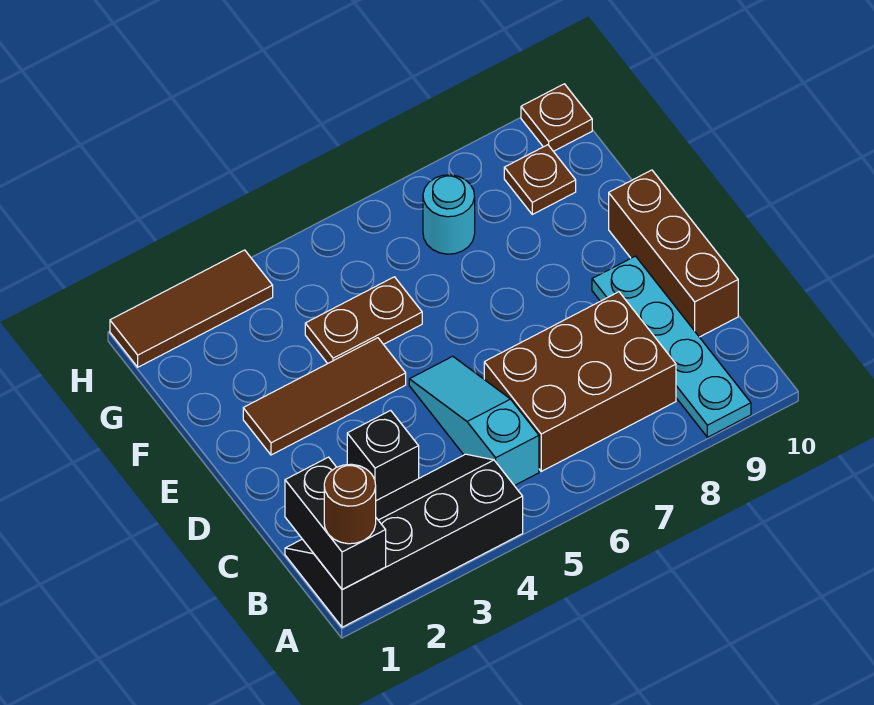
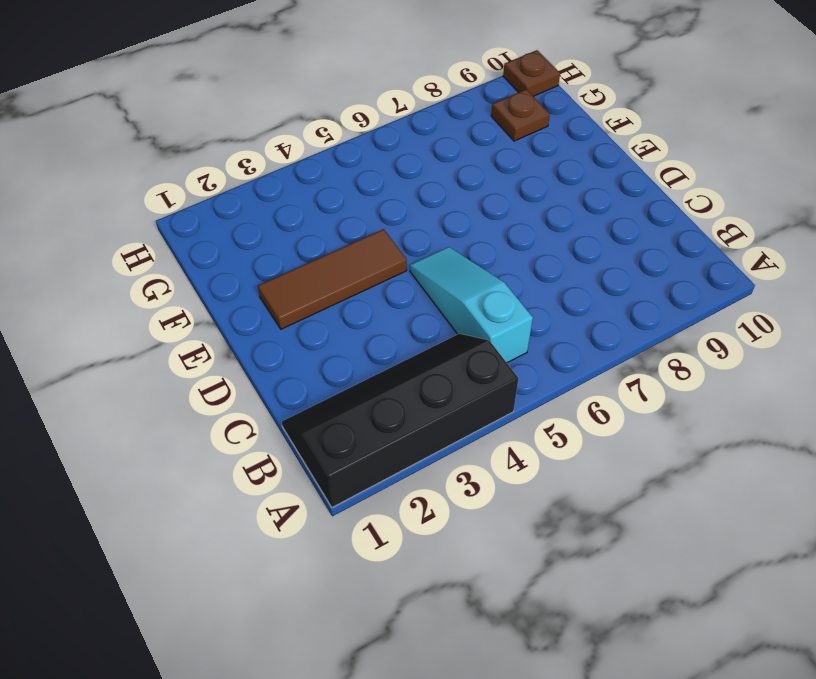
none -> cyan plate A9:D9 level 1
none -> brown brick B6:C8 level 1
none -> black brick C3 level 1

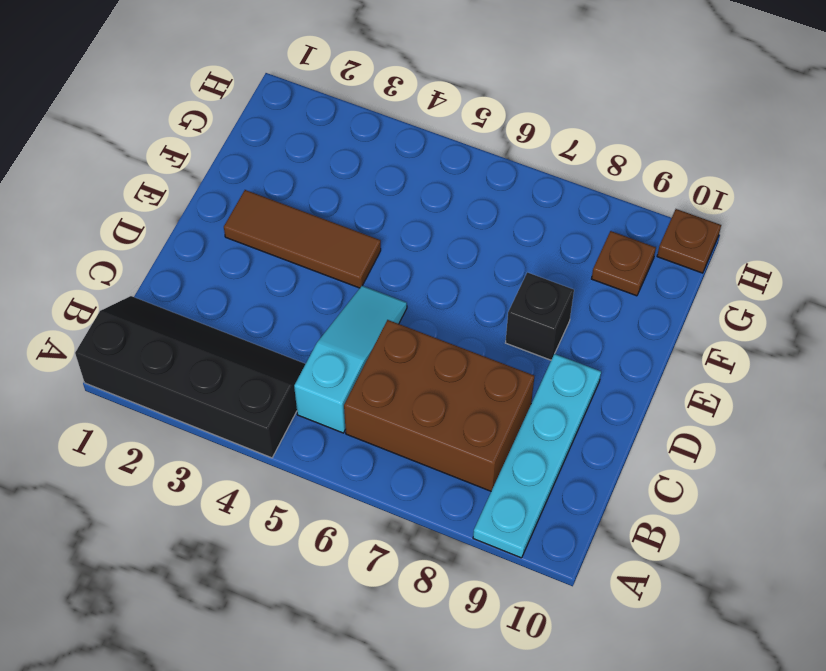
black brick E8 level 1 -> black brick C3 level 1
none -> brown brick C10:E10 level 1
none -> brown plate F4:F5 level 1
none -> cyan round brick G7 level 1

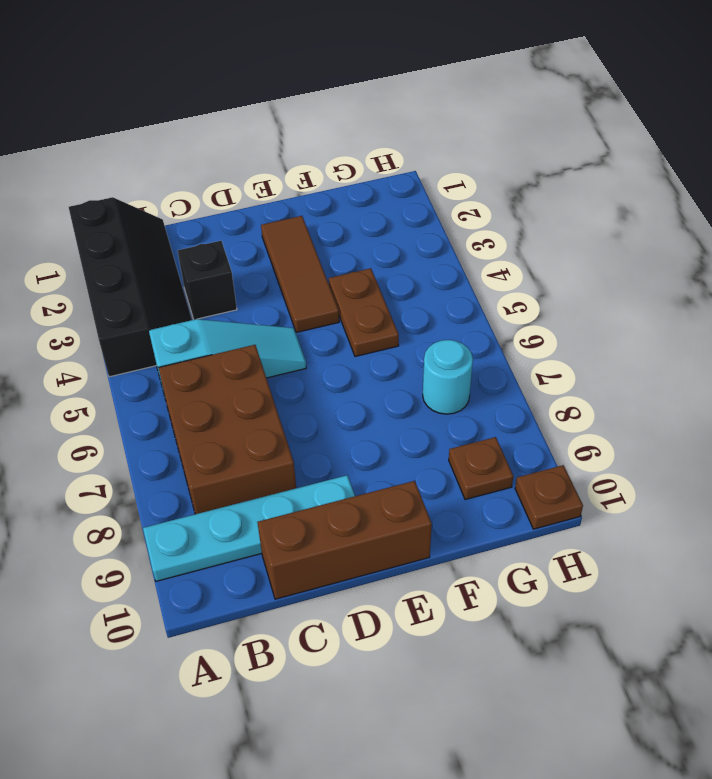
none -> brown tile H1:H3 level 1
none -> black brick A1:B1 level 2
none -> brown round brick A1 level 3

